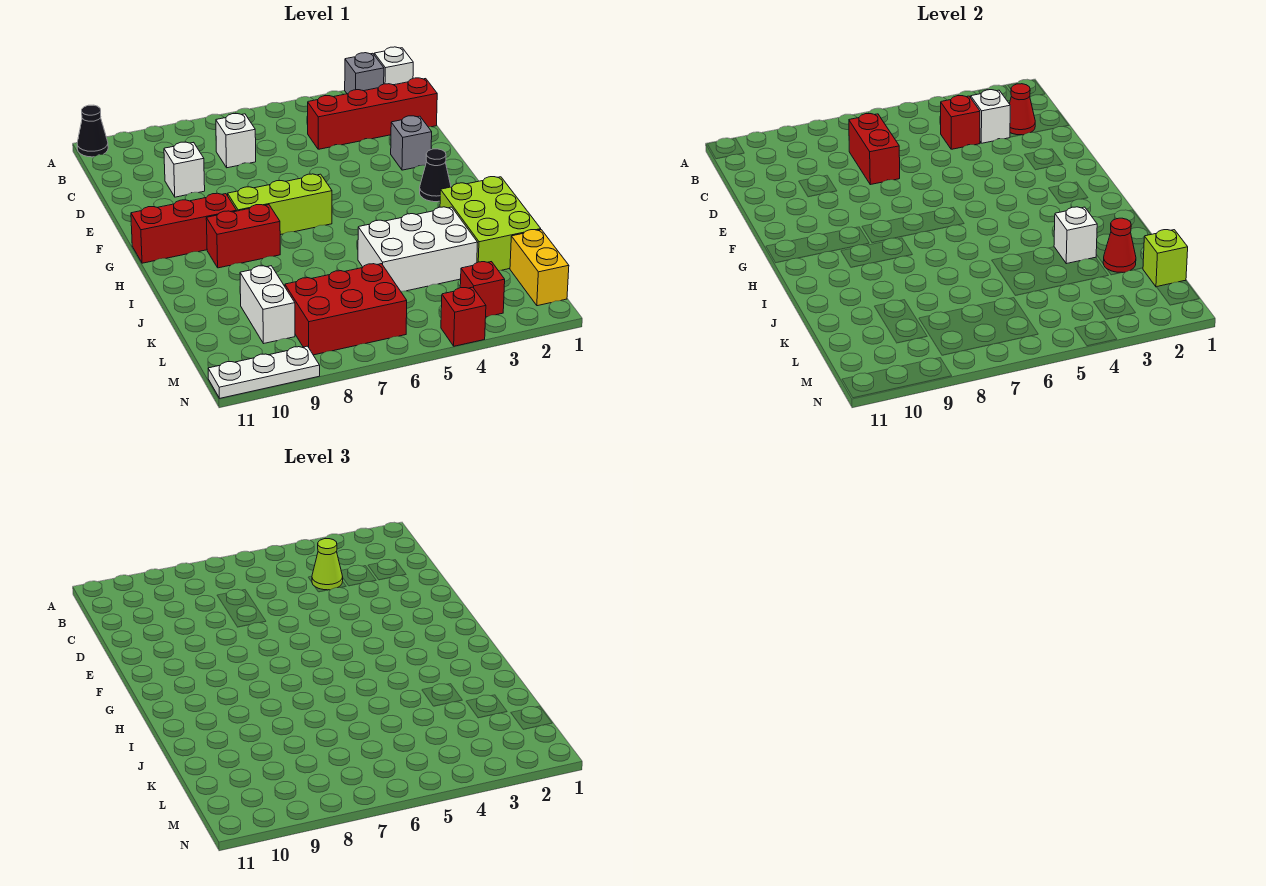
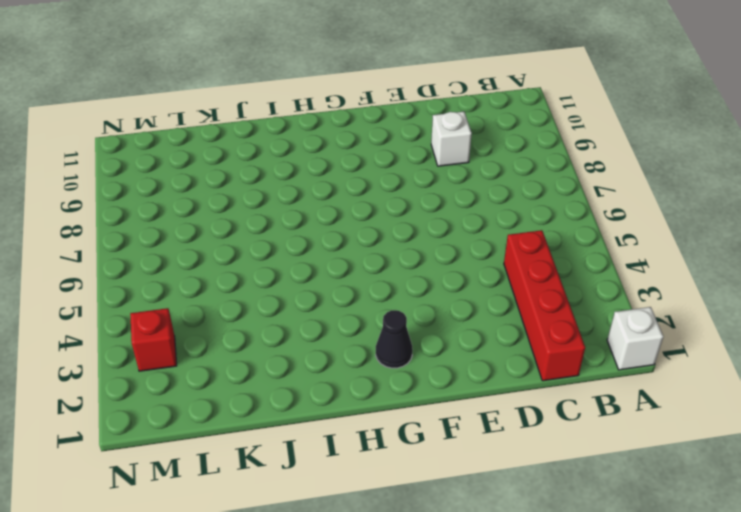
none -> grey brick A2 level 1
none -> black cone A11 level 1
none -> white brick C7 level 1

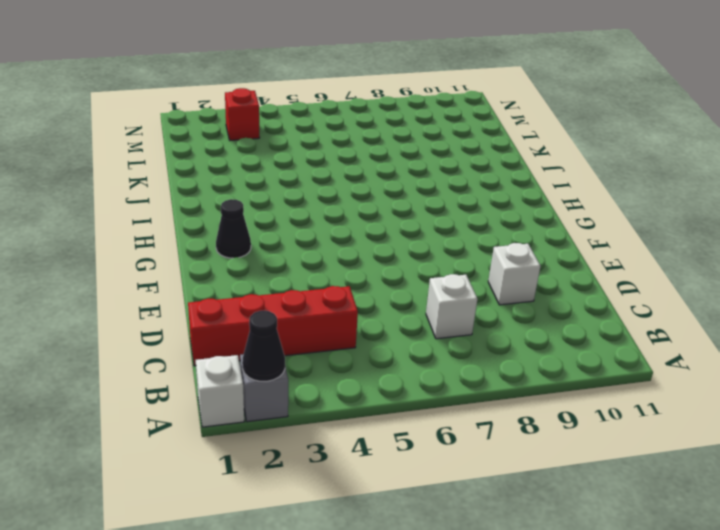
black cone A2 level 2 -> black cone A11 level 1
none -> grey brick E2 level 1
none -> lime brick G6:G8 level 1
none -> red brick G9:G11 level 1

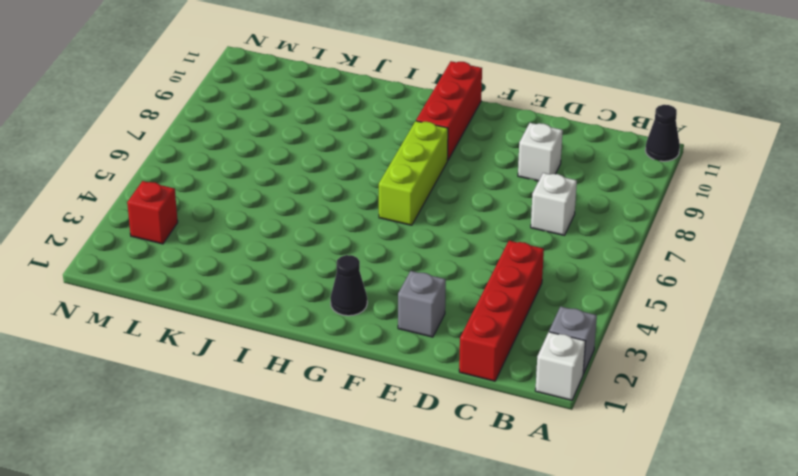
none -> red brick H8:H9 level 1
none -> lime brick I1:K2 level 1
none -> white brick J3:K5 level 1

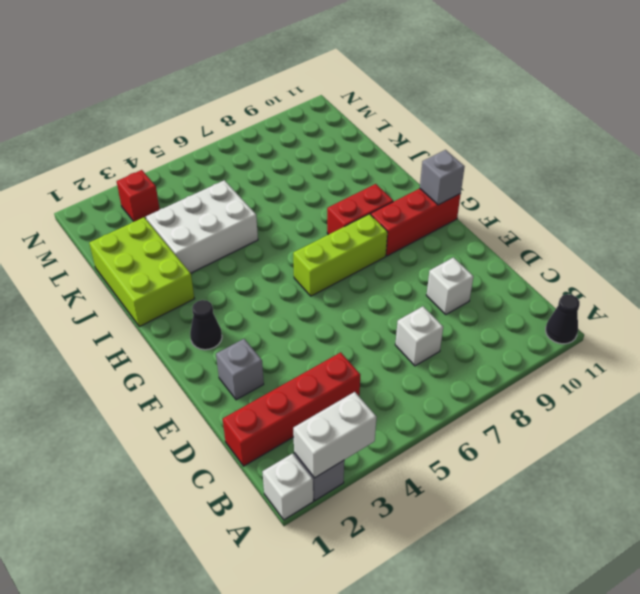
white brick A2:A3 level 2 -> white brick K9:L9 level 1
grey brick G11 level 2 -> none
none -> yellow brick L1:M1 level 1
none -> red brick L6:M8 level 1
none -> red brick N4 level 1

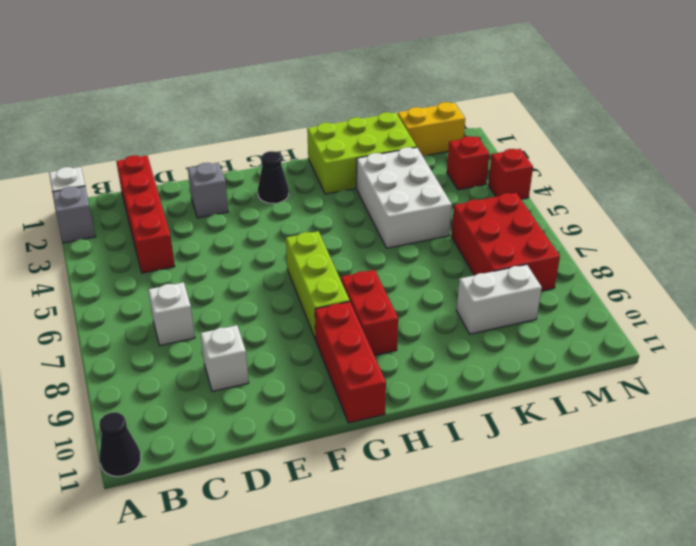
none -> white plate N9:N11 level 1
none -> red cone C2 level 2
none -> white brick C3 level 2

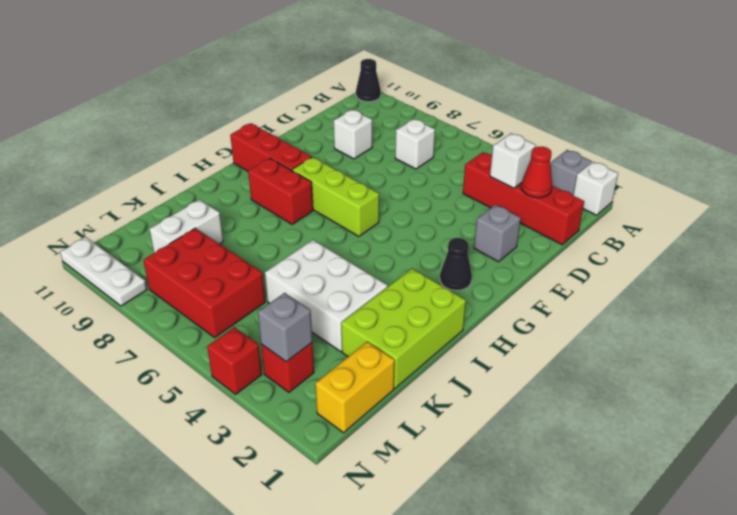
grey brick M3 level 2 -> none
none -> red brick C4 level 2
none -> red brick C7:D7 level 2
none -> white brick J3 level 2

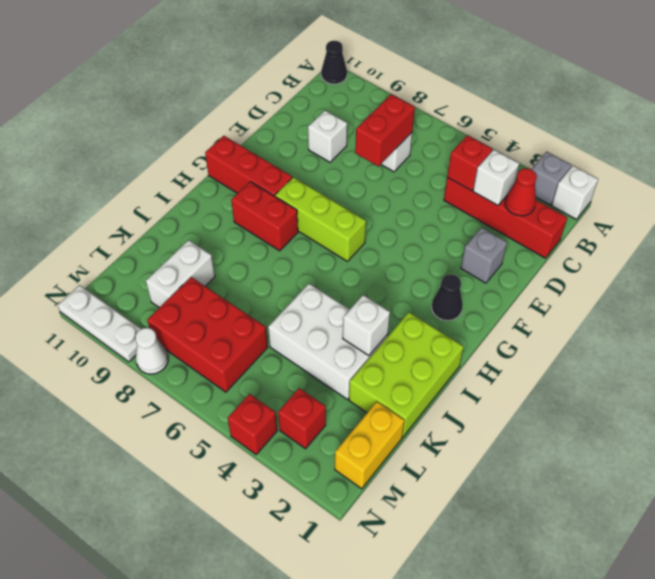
white cone N8 level 1 -> none
none -> red cone K2 level 2
none -> lime brick L1 level 2
none -> lime cone C4 level 3

